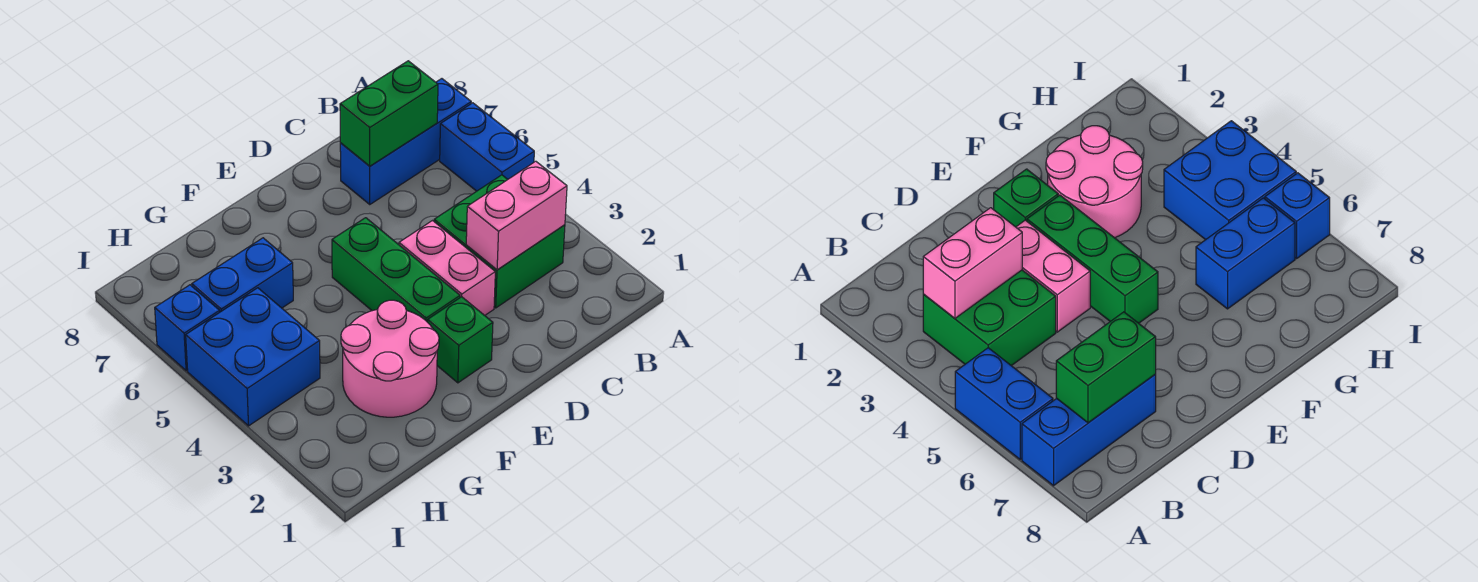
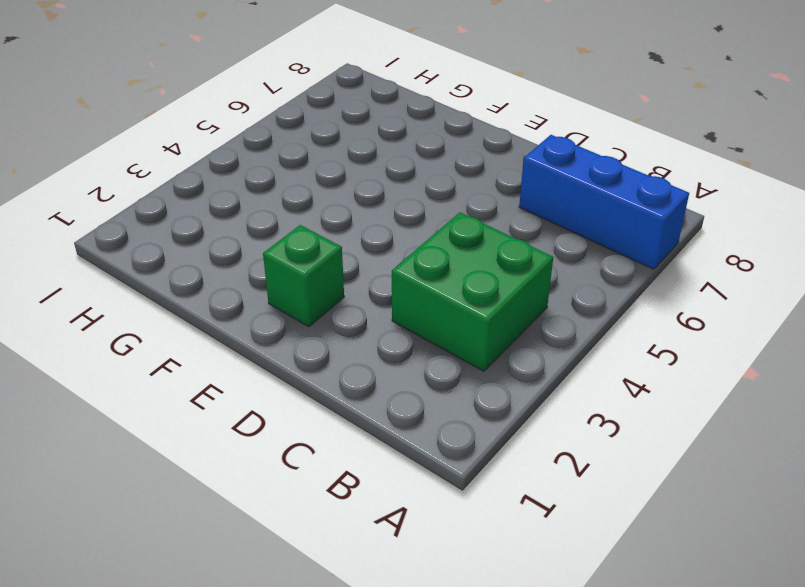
none -> blue brick A5:A6 level 1
none -> pink brick D3:D4 level 1
none -> green brick E3:E5 level 1

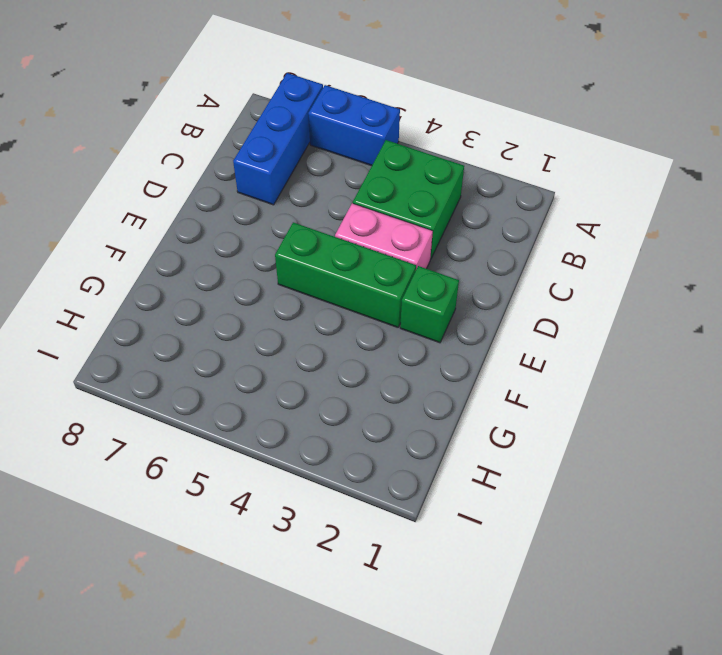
none -> pink round brick F2:G3 level 1
none -> blue brick G6:H6 level 1
none -> blue brick H4:I5 level 1

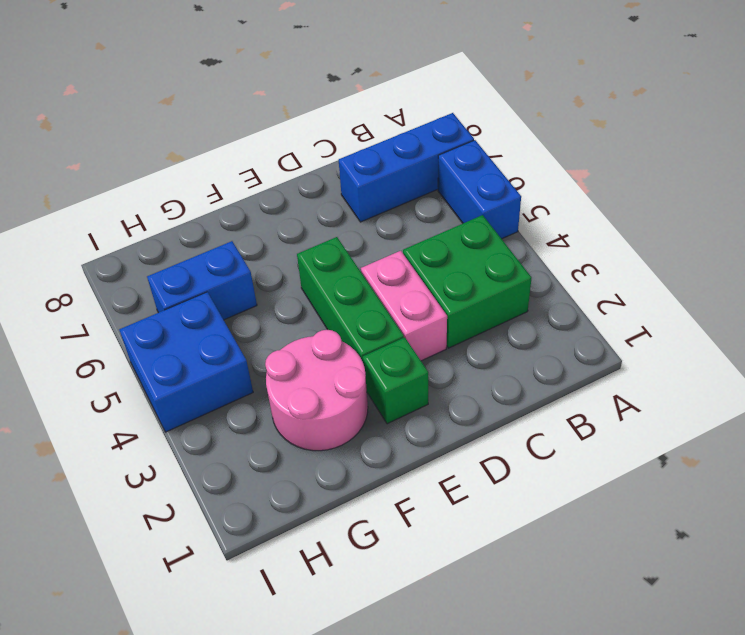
none -> blue brick I6 level 1
none -> pink brick B3:C3 level 2
none -> green brick B7:C7 level 2

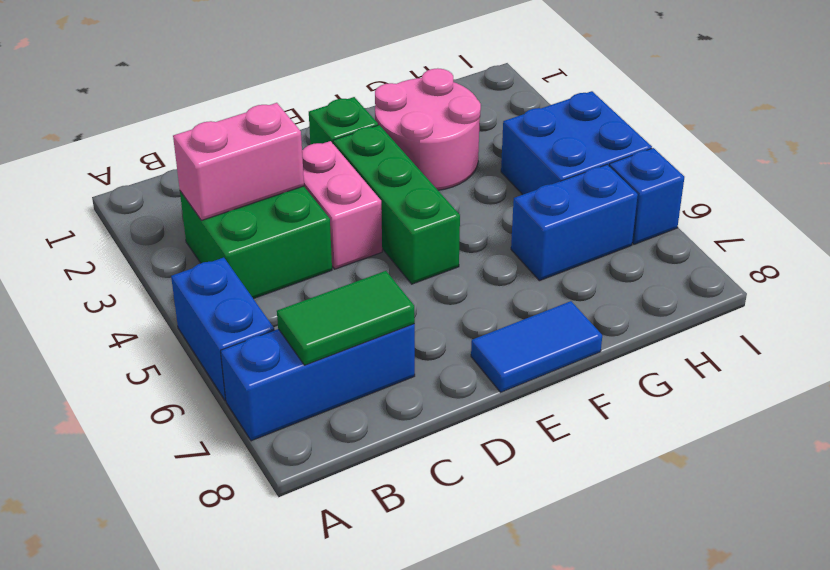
green tile B7:C7 level 2 -> green brick B7:C7 level 2
blue tile E8:F8 level 1 -> none

